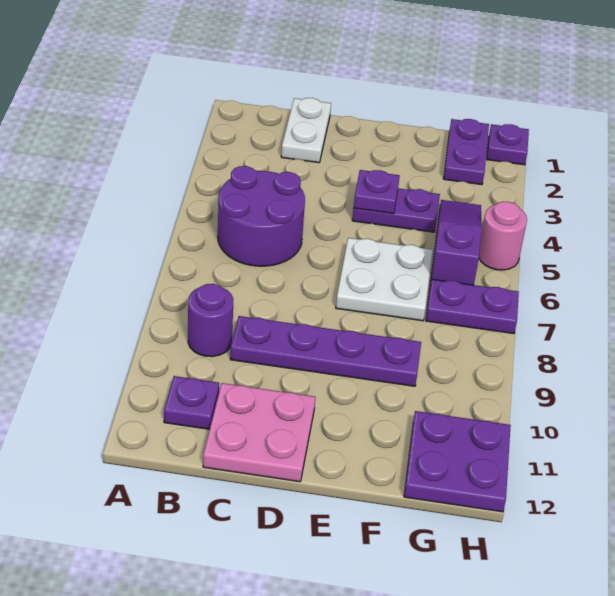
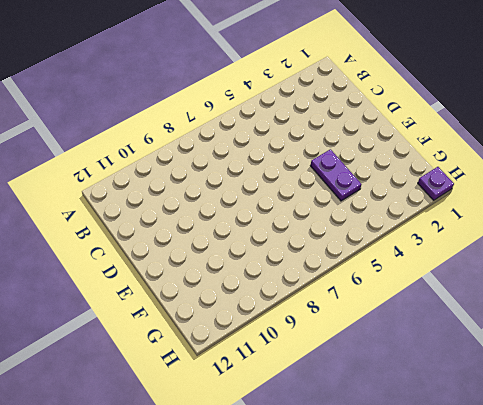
none -> purple round brick B5:C6 level 1
none -> purple round brick B9 level 1
none -> purple plate B11 level 1

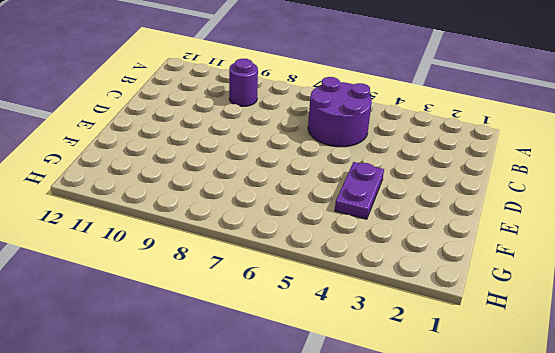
none -> purple plate B11 level 1
none -> white plate C1:C2 level 1
none -> purple plate C9:F9 level 1

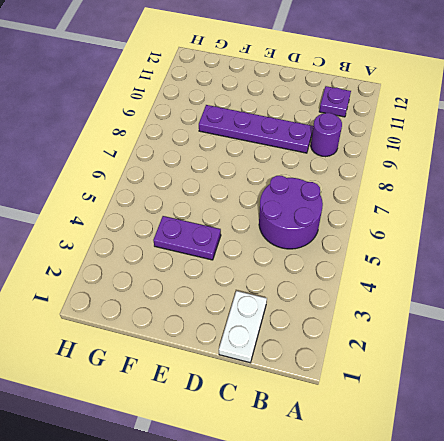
none -> pink plate C11:D12 level 1
none -> white plate E6:F7 level 1
none -> purple plate G1:G2 level 1

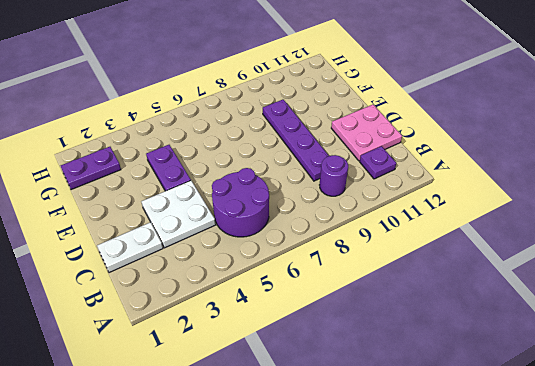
white plate C3:D4 level 1 -> white plate E6:F7 level 1
none -> purple slope G4:G6 level 1 top 6
none -> purple plate G7:H7 level 1
none -> purple plate G11:H12 level 1

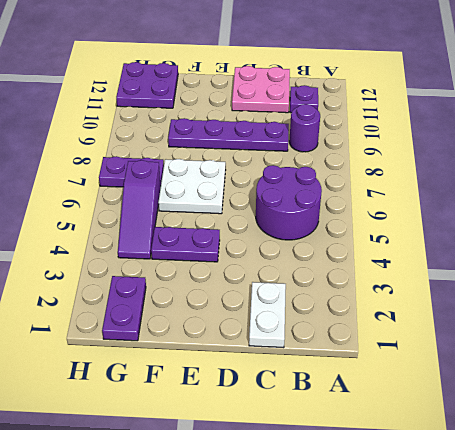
none -> purple plate H1 level 1
none -> pink round brick H5 level 1
none -> purple plate E4 level 2

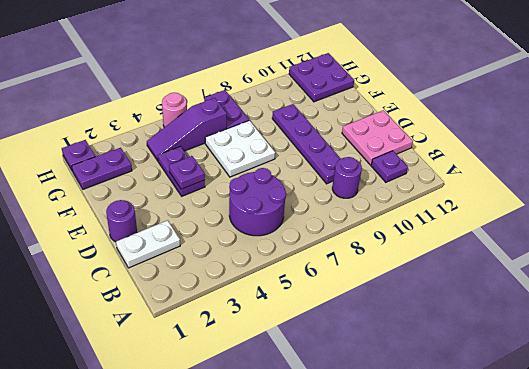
purple round brick D1 level 1 -> none

